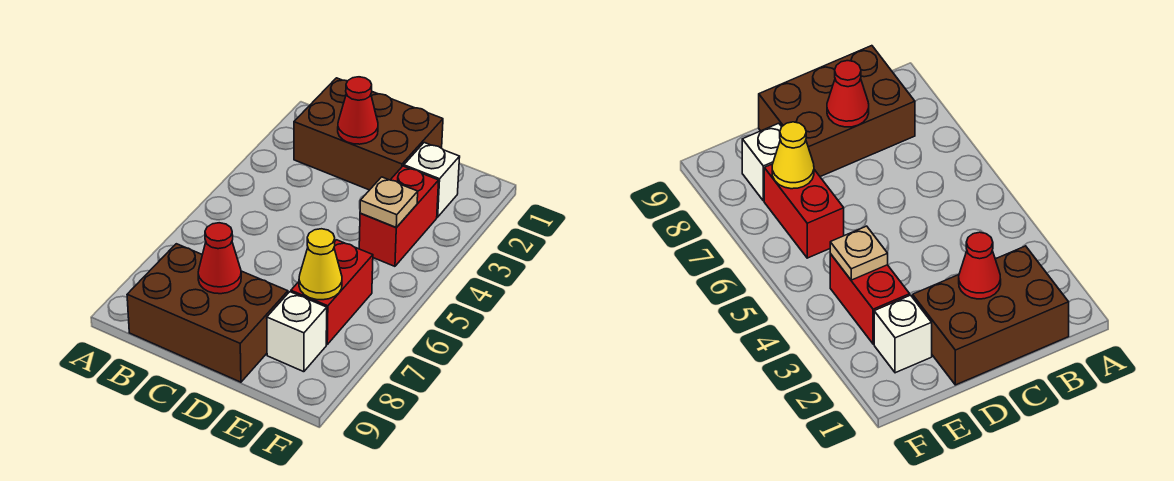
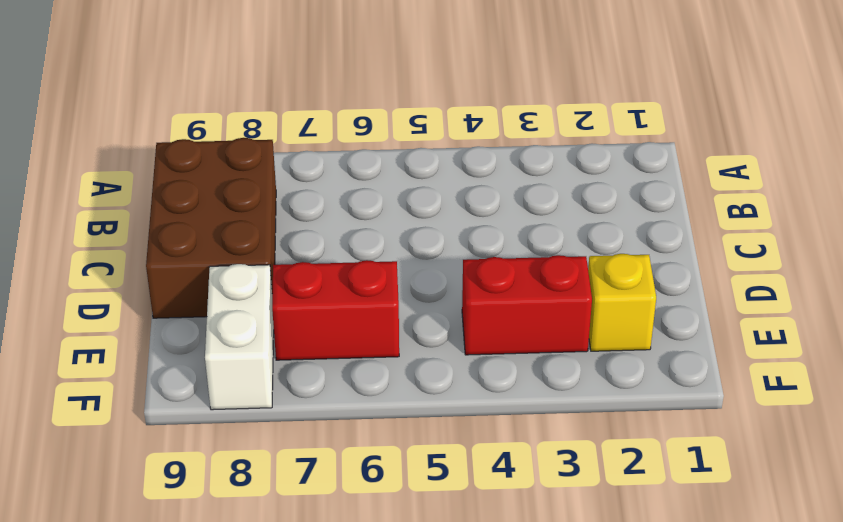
yellow brick E2 level 1 -> white brick E2 level 1
white brick E8:F8 level 1 -> white brick E8 level 1
none -> brown brick B1:D2 level 1
none -> red cone C2 level 2

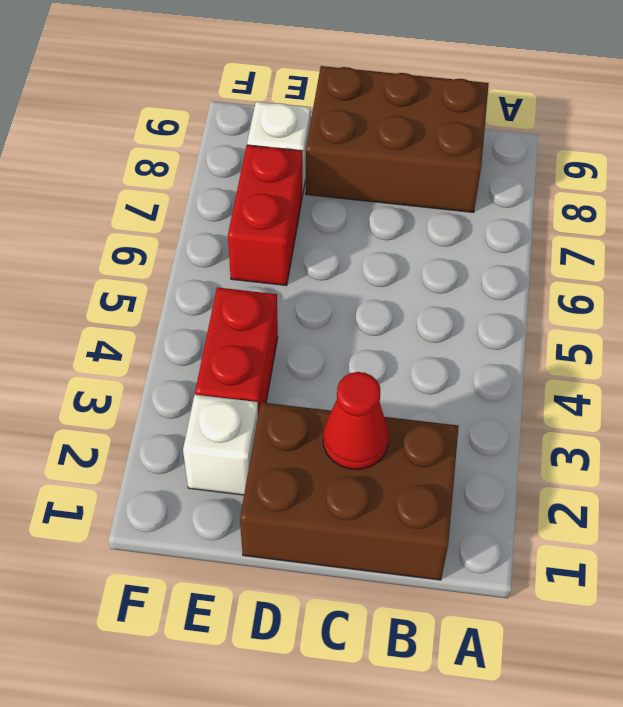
none -> red cone C8 level 2
none -> tan plate E4 level 2

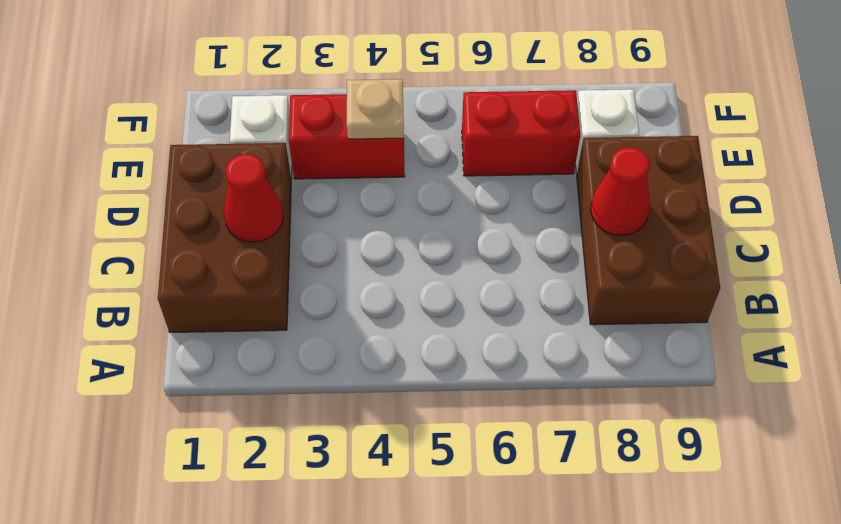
none -> yellow cone E7 level 2

